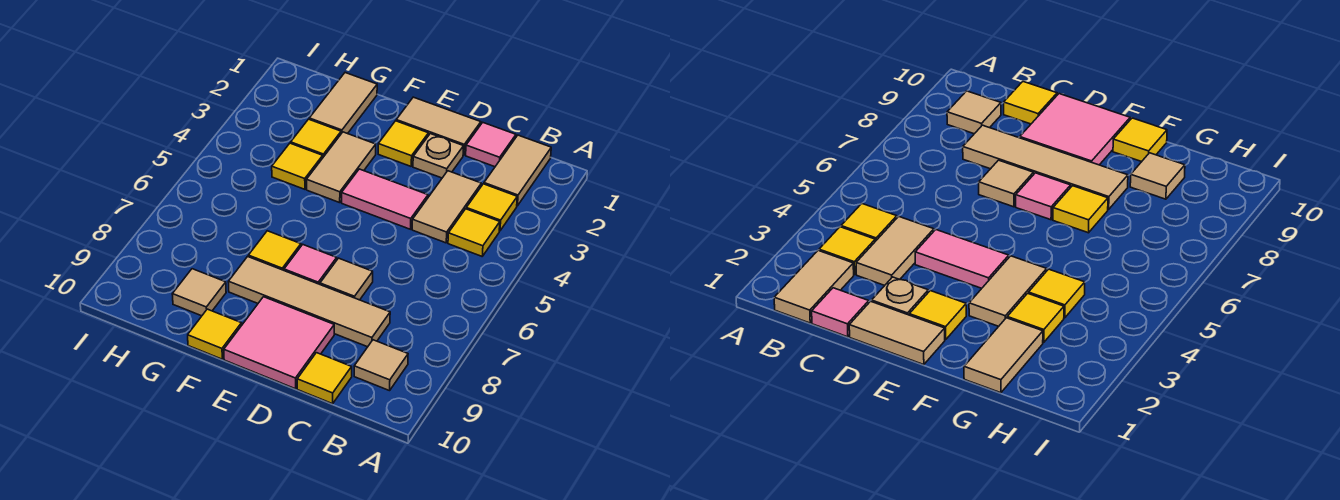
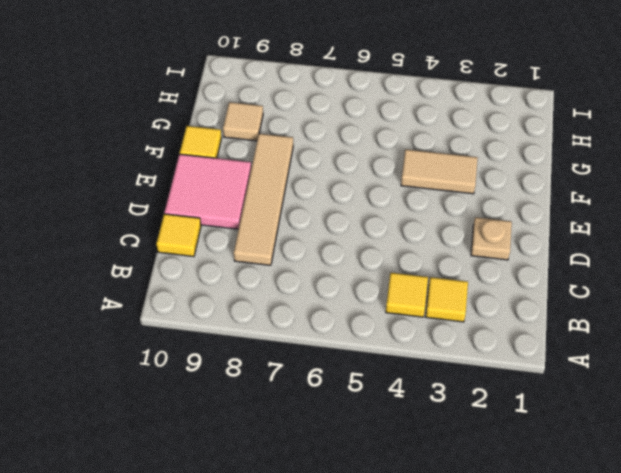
none -> tan tile B1:B2 level 1
none -> tan tile B9 level 1
none -> pink tile C1 level 1

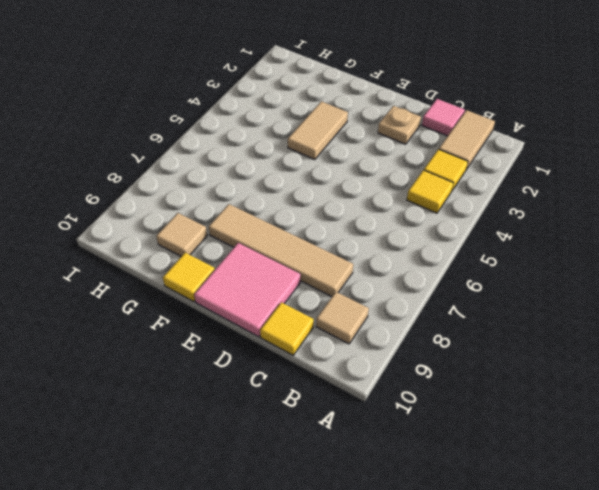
none -> tan tile C3:C4 level 1
none -> tan tile D1:E1 level 1
none -> pink tile D4:E4 level 1

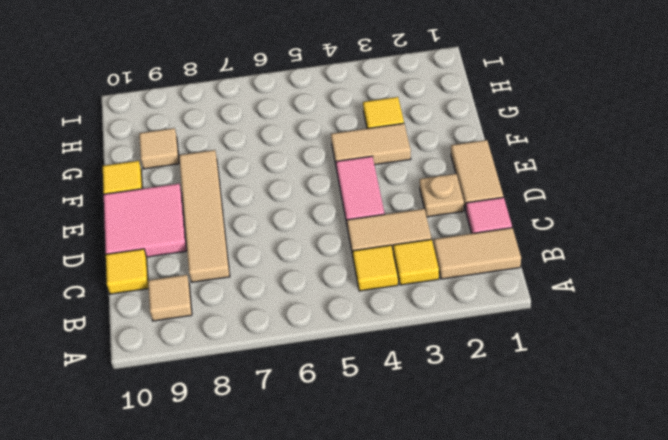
none -> tan tile D7 level 1
none -> yellow tile E2 level 1
none -> pink tile E7 level 1

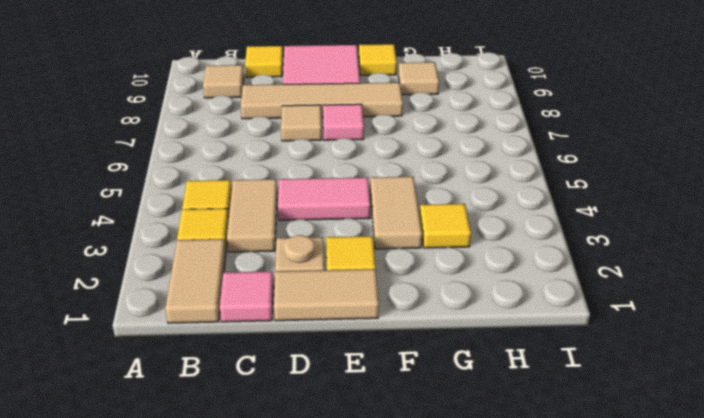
none -> yellow tile F7 level 1
none -> tan tile G1:G2 level 1
none -> yellow tile G4 level 1

